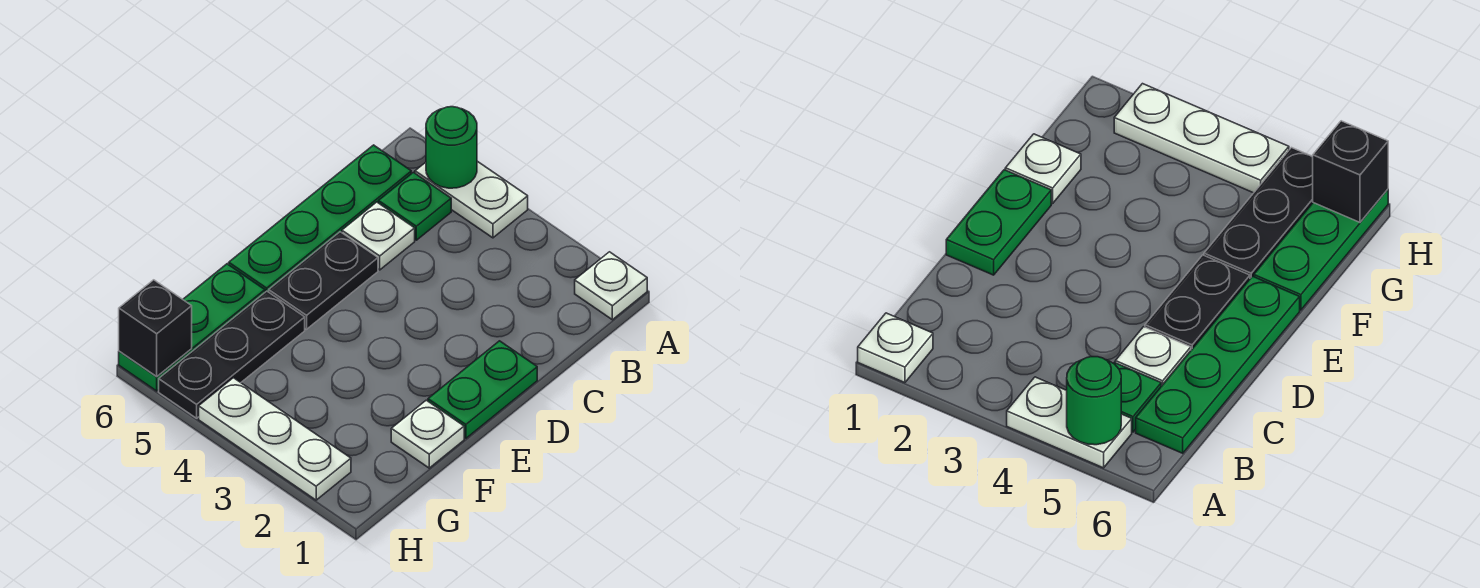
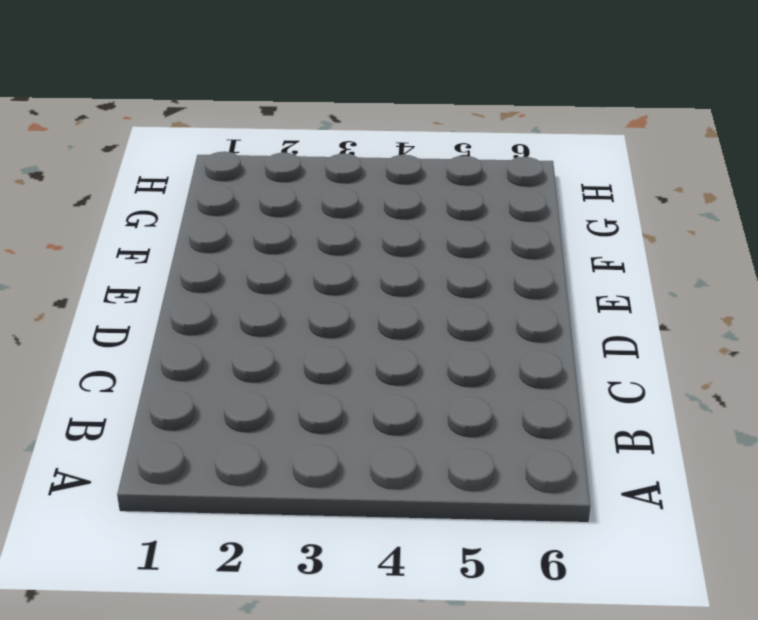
none -> white plate A1 level 1
none -> white plate A4:A5 level 1
none -> green plate B5 level 1

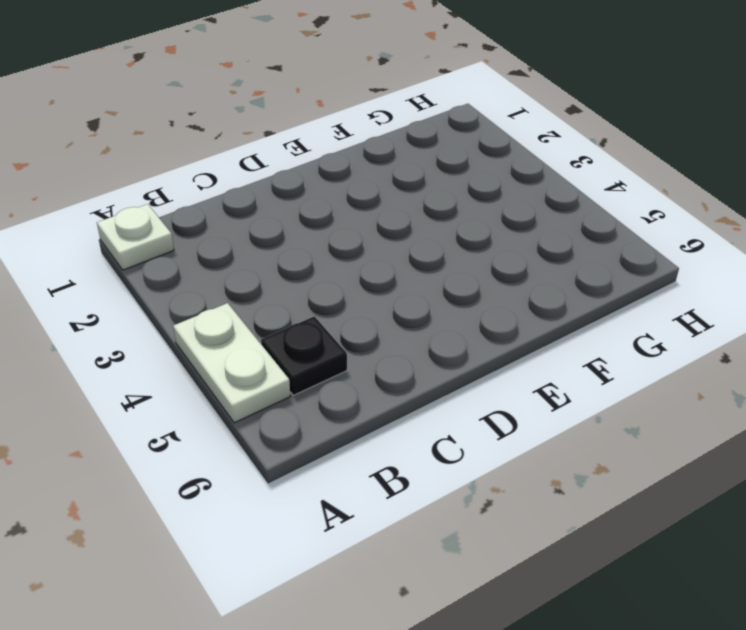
black plate B5 level 1 -> green plate B5 level 1
none -> green plate B6:E6 level 1
none -> white plate C5 level 1
none -> green plate D1:E1 level 1

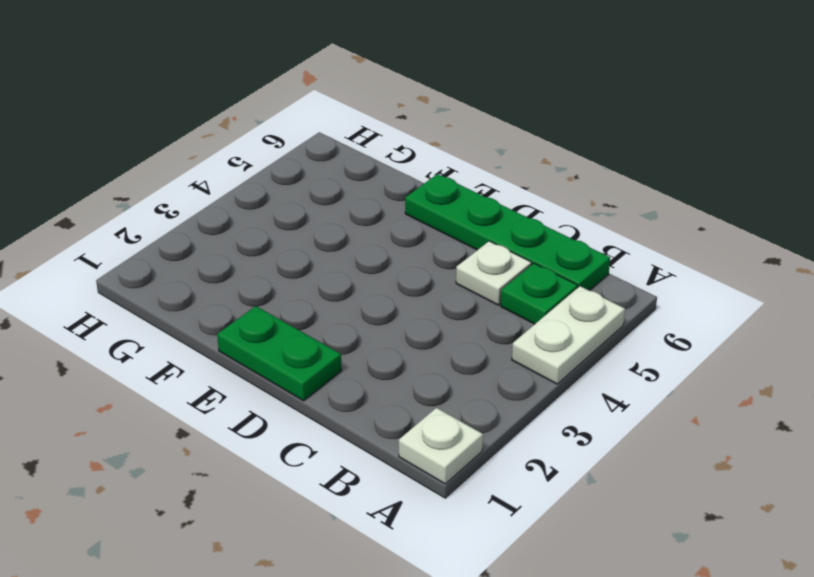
none -> black plate D5:E5 level 1
none -> white plate F1 level 1
none -> black plate F5:H5 level 1

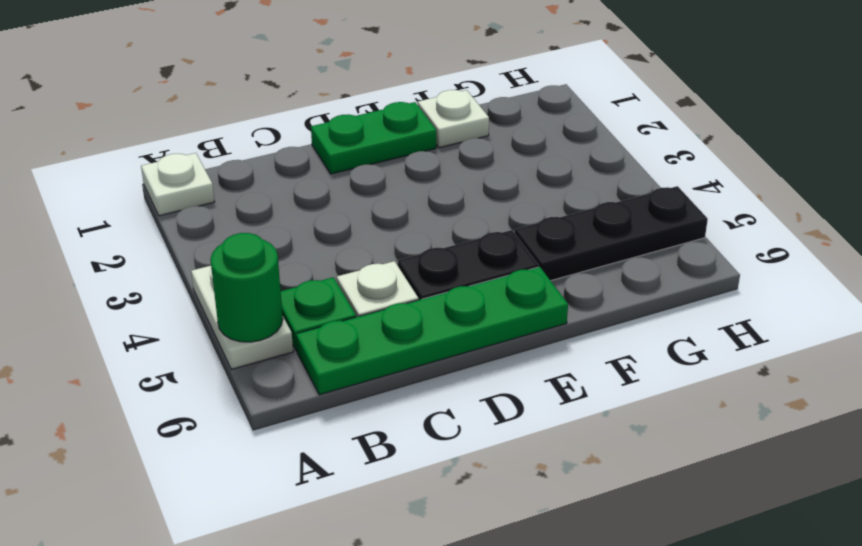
none -> green plate F6:H6 level 1
none -> white plate H2:H4 level 1
none -> black brick H6 level 2

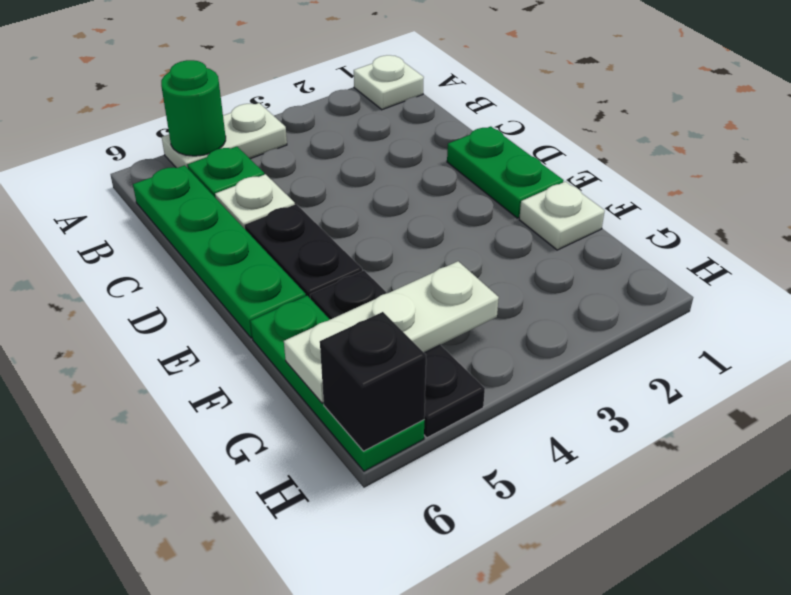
white plate G4:G6 level 2 -> white plate H2:H4 level 1

